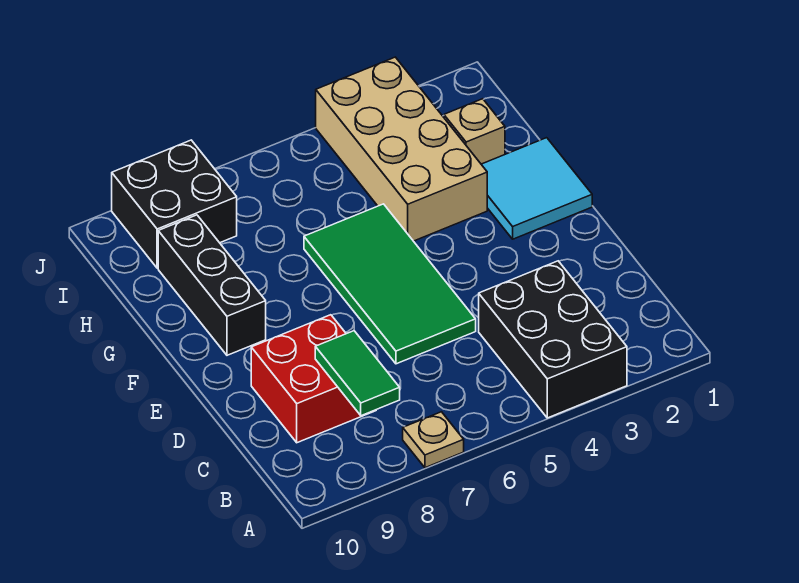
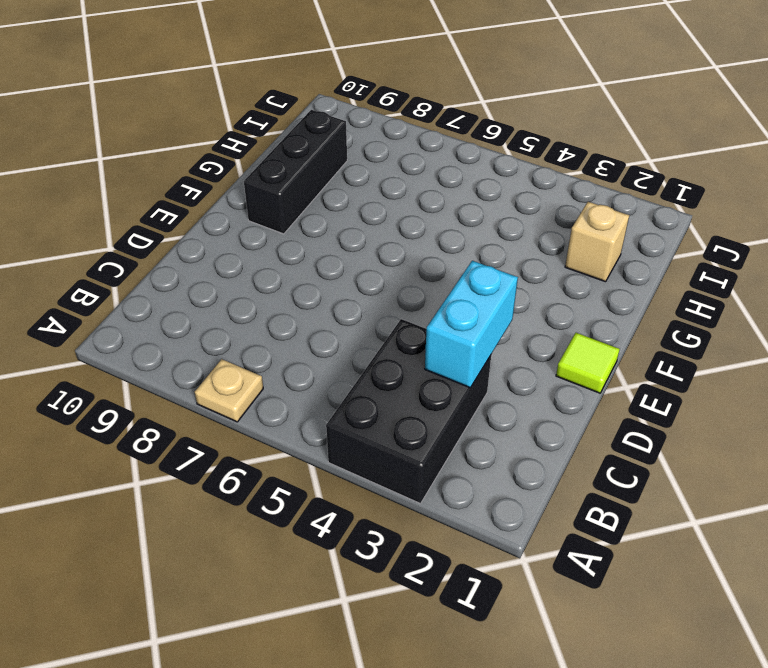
cyan brick C3:D3 level 2 -> none
lime tile E1 level 1 -> none
none -> red brick C8:D9 level 1
none -> green tile D5:G6 level 1

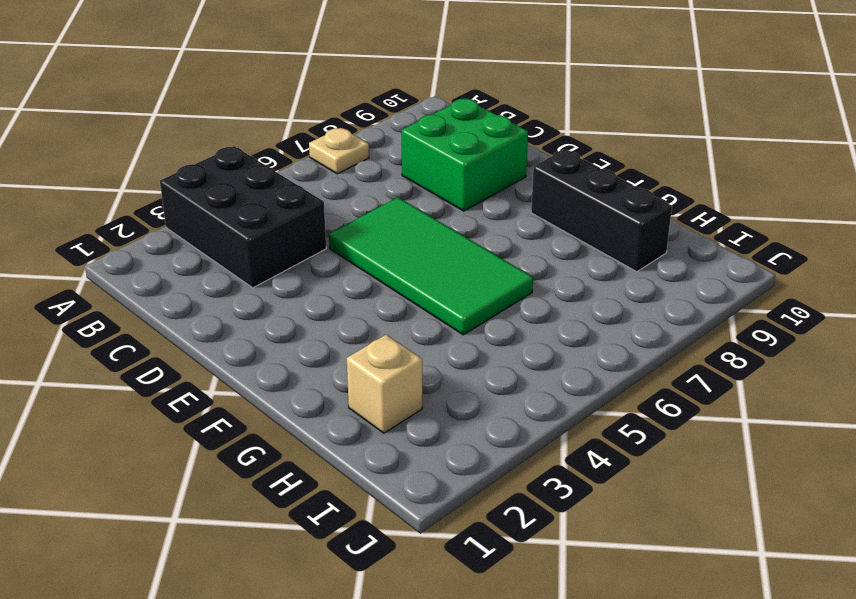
green brick C8:D9 level 1 -> red brick C8:D9 level 1
none -> cyan tile F1:G2 level 1
none -> tan brick G3:J4 level 1

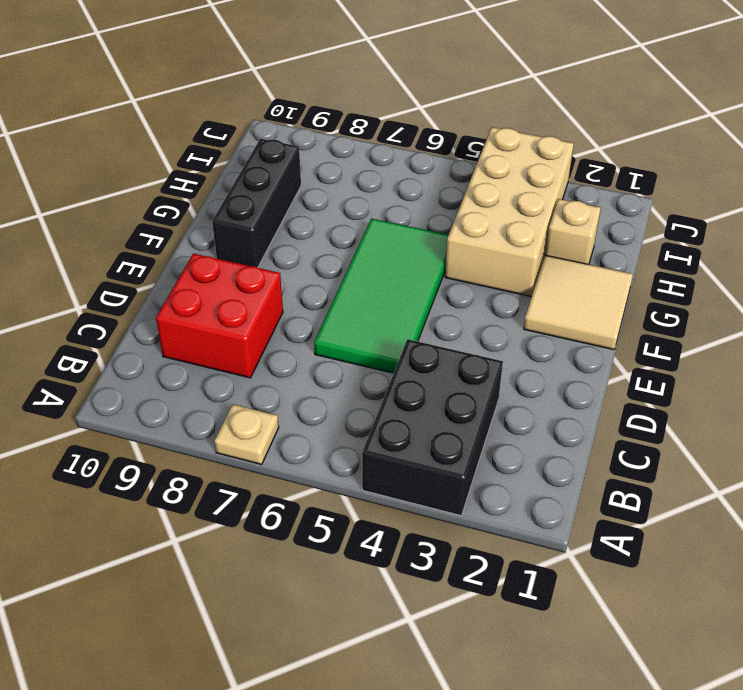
tan tile F1:G2 level 1 -> cyan tile F1:G2 level 1
none -> black brick I8:J9 level 1
none -> green tile B8:C8 level 2

